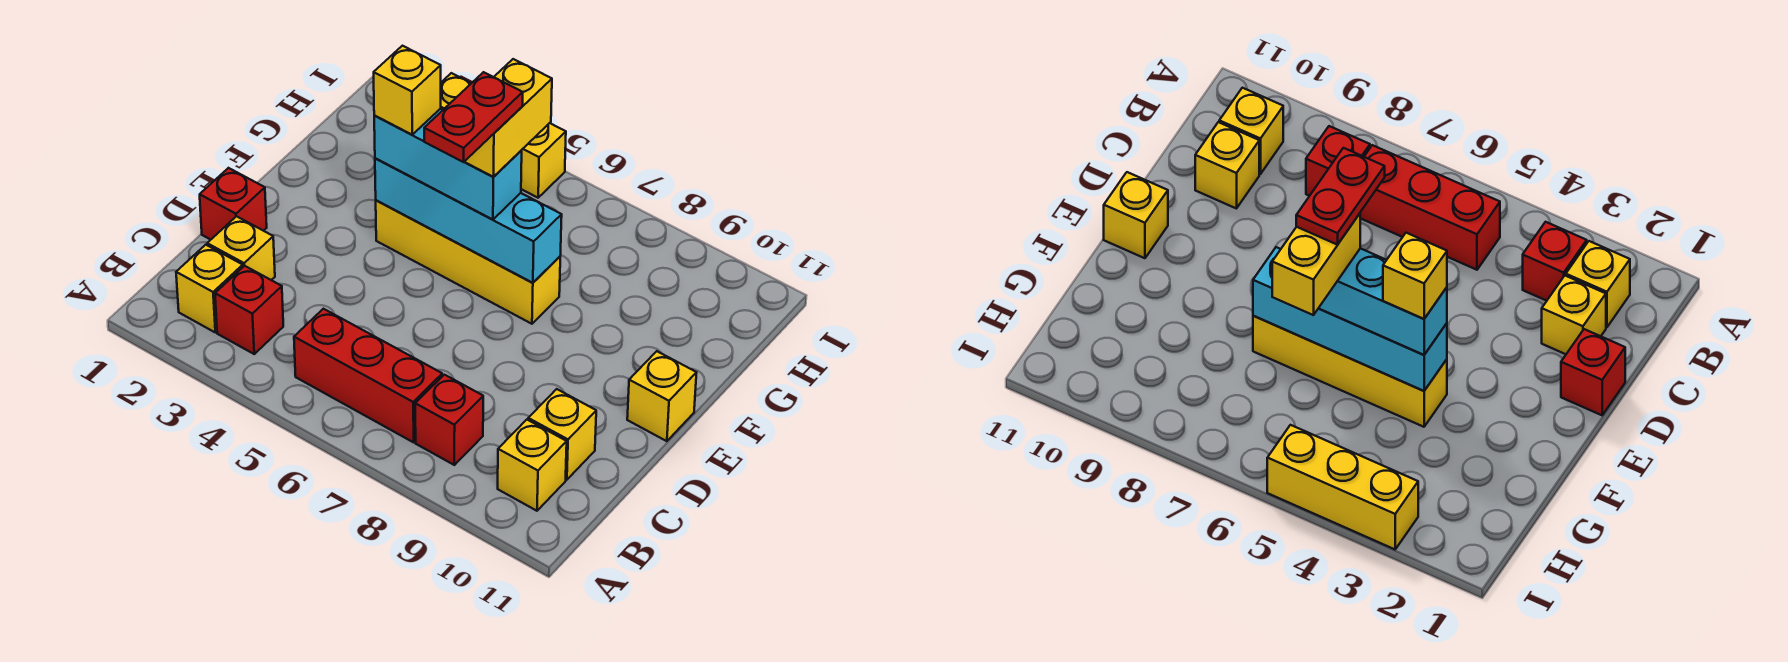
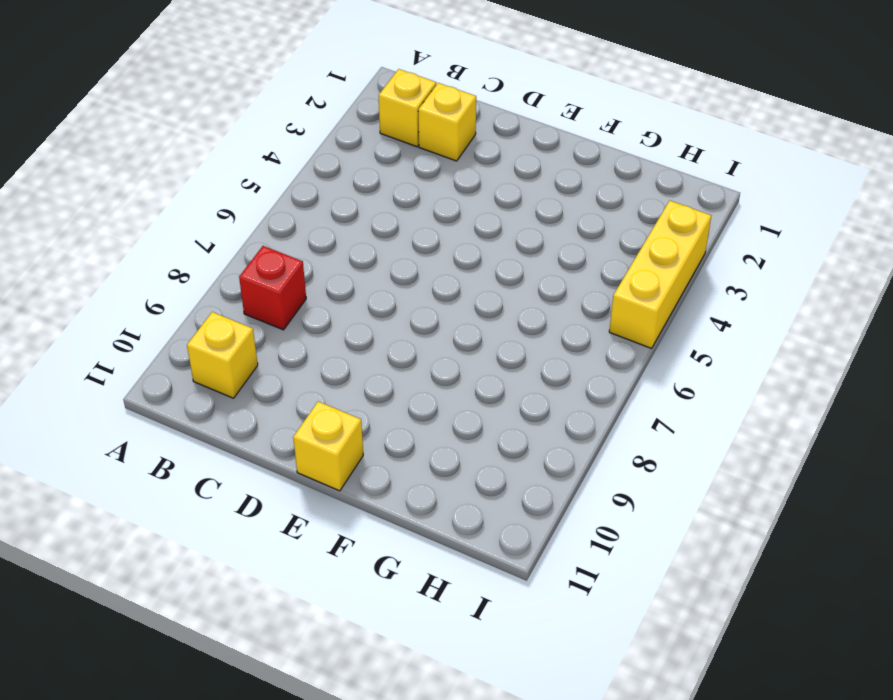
none -> red brick B3 level 1
none -> red brick B5:B7 level 1
none -> yellow brick C10 level 1

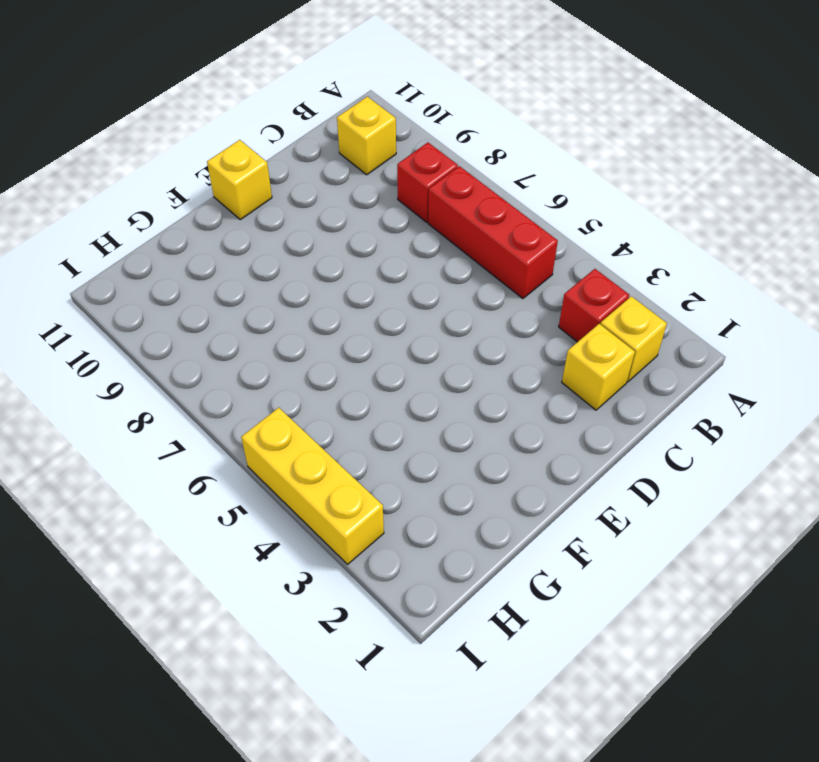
none -> yellow brick C10 level 1
none -> red brick D1 level 1
none -> yellow brick F4:F7 level 1

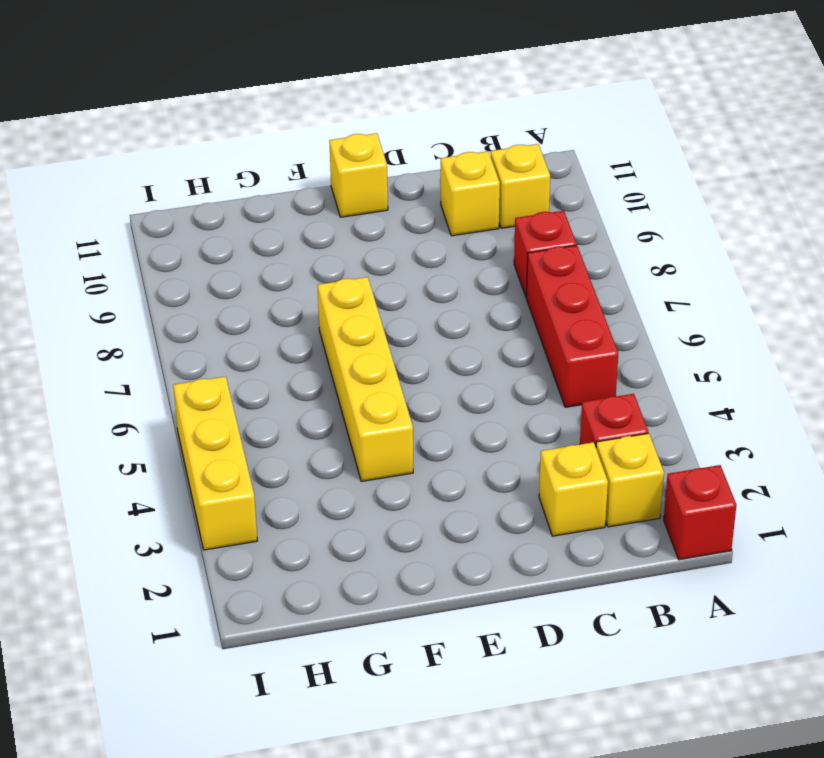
red brick A1 level 1 -> red brick D1 level 1
none -> cyan brick F4:F7 level 2
none -> cyan brick F4:F6 level 3
none -> yellow brick F4 level 4

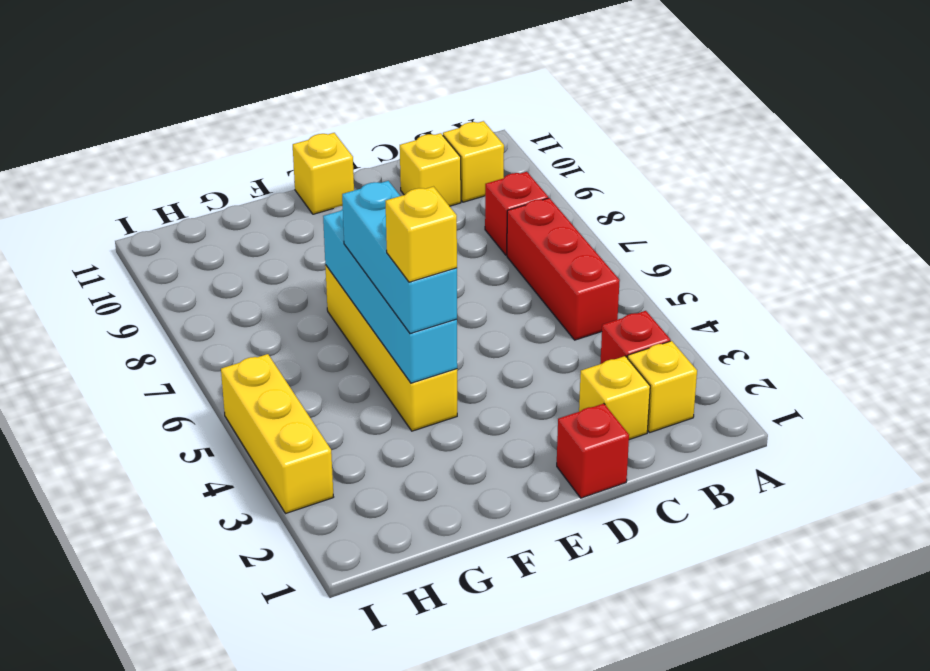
none -> yellow brick F6:G6 level 4
none -> red plate E6:F6 level 5

